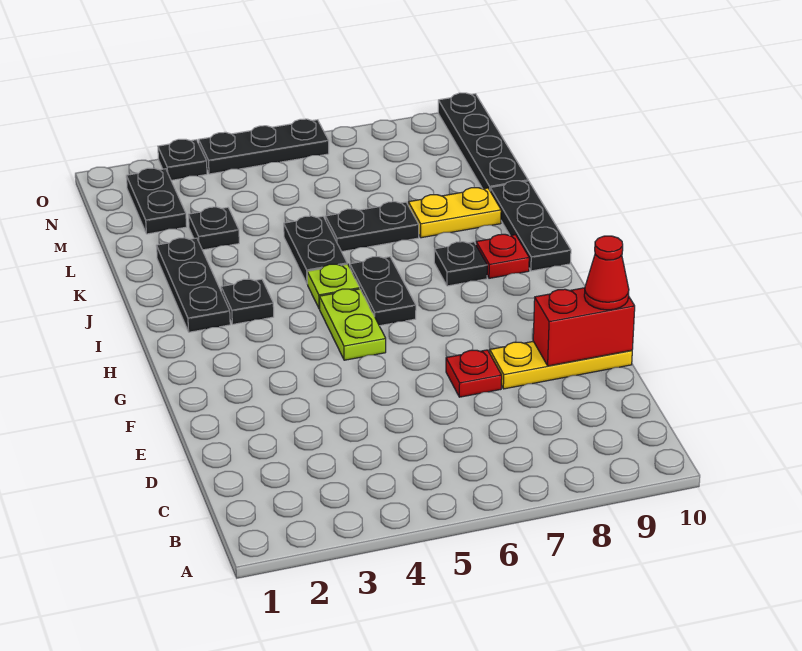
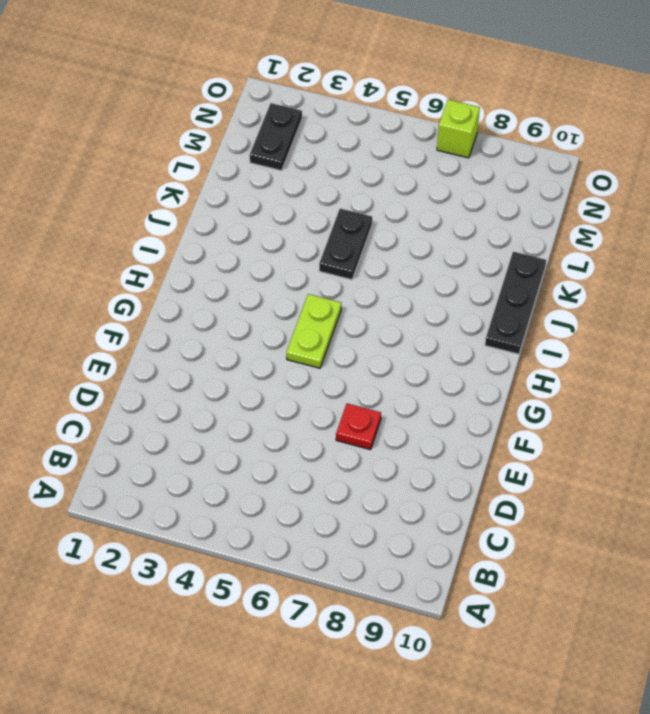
lime brick O7 level 1 -> none
none -> yellow plate E8:E10 level 1
none -> black plate H6:I6 level 1
none -> black plate I2:K2 level 1

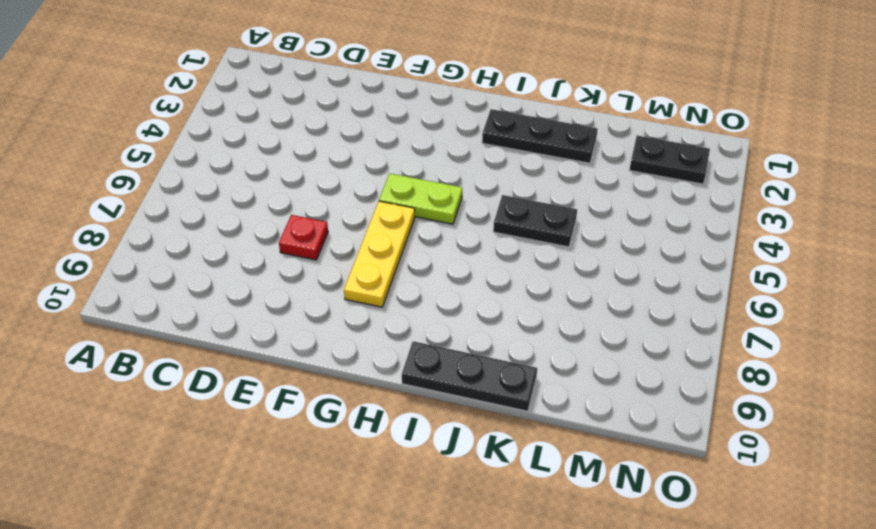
yellow plate G6:G8 level 1 -> yellow plate E8:E10 level 1
none -> black plate H6:I6 level 1
none -> black plate I3 level 1
none -> lime plate I5 level 1

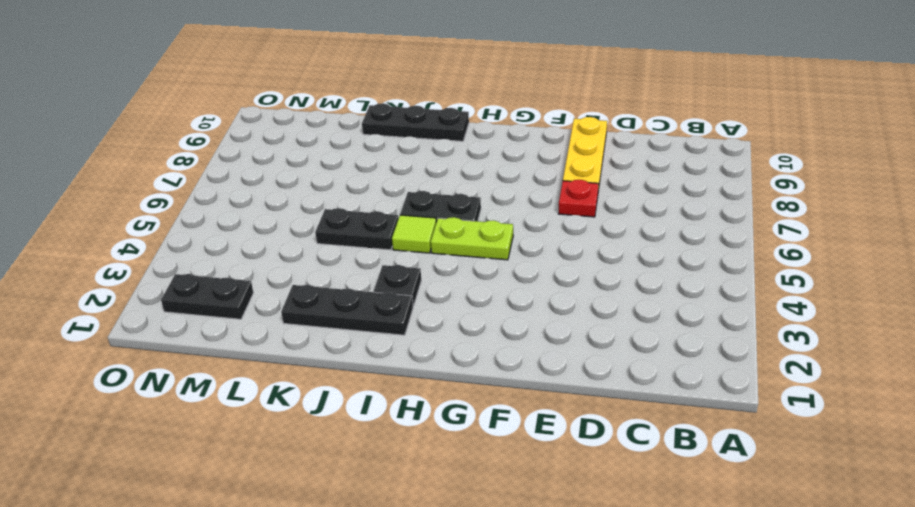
lime tile I5 level 1 -> lime plate I5 level 1
none -> black plate I8 level 1
none -> red plate I9 level 1
none -> black plate K6:K7 level 1

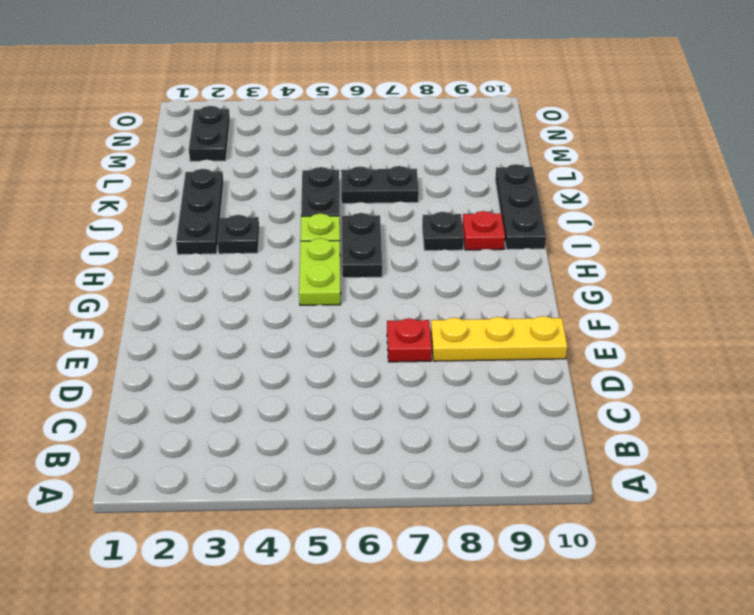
none -> yellow plate K8:K9 level 1
none -> black plate L3 level 1
none -> black plate L10:O10 level 1

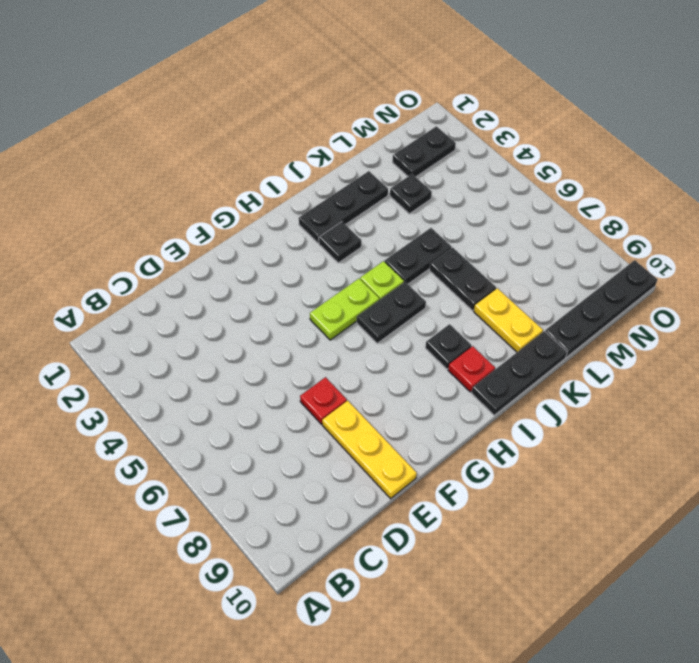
none -> black plate O3 level 1
none -> black plate O4:O6 level 1
none -> red brick E9:E10 level 2

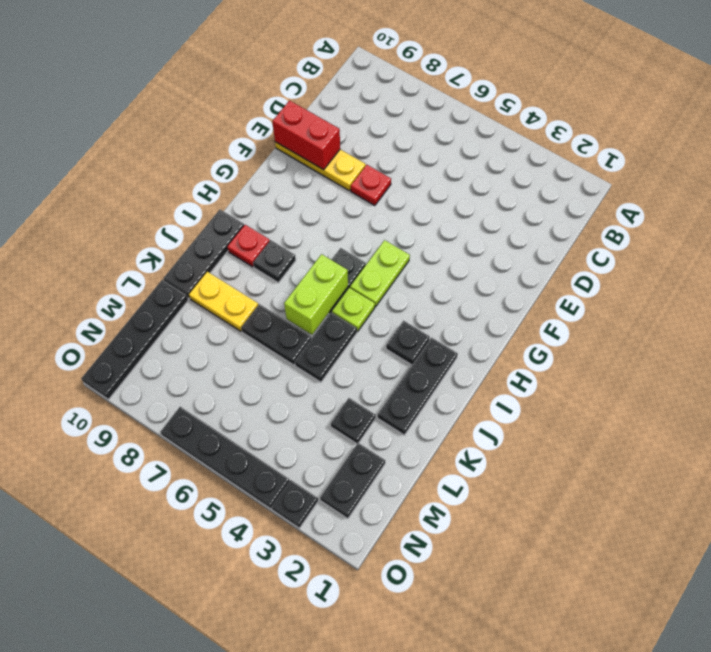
lime brick I6:J6 level 2 -> none
black plate O4:O7 level 1 -> black plate O4:O6 level 1
none -> red cone E10 level 3

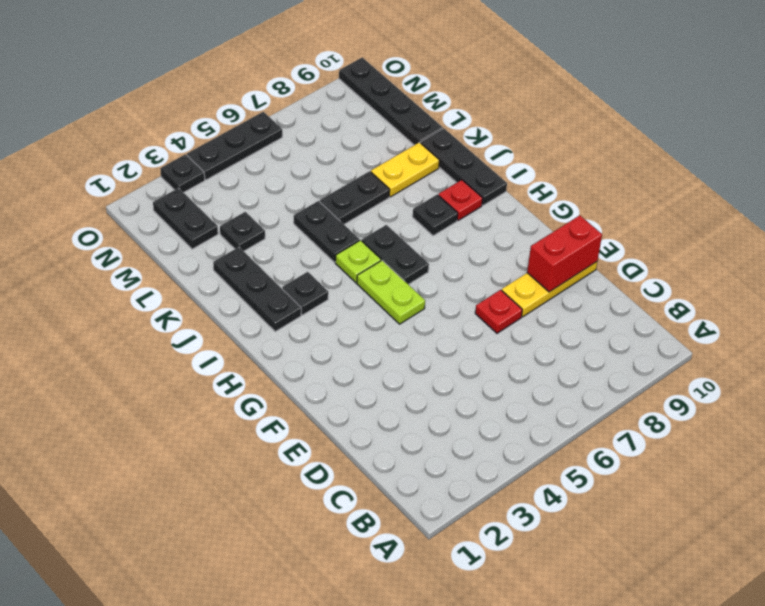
none -> red cone E10 level 3

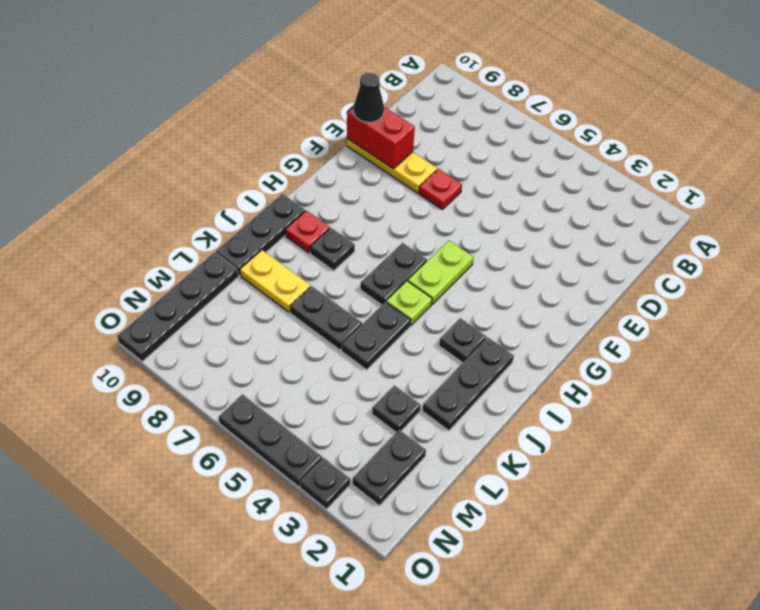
black cone E10 level 3 -> red cone E10 level 3

